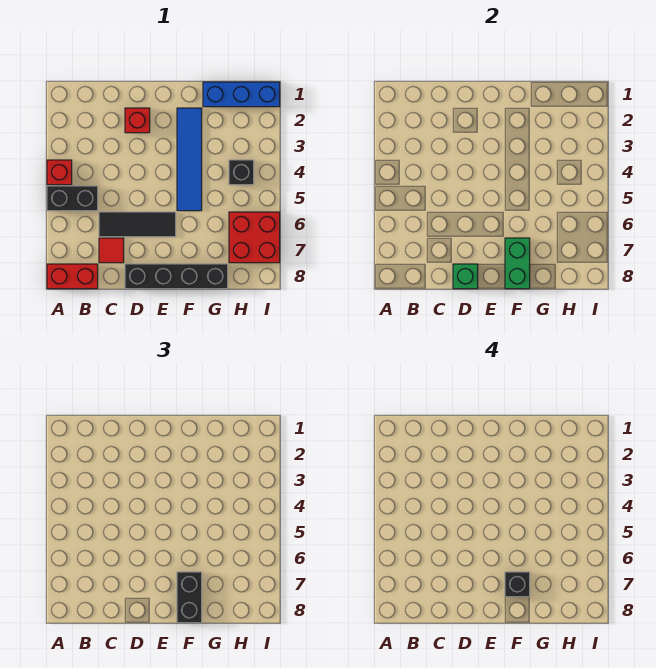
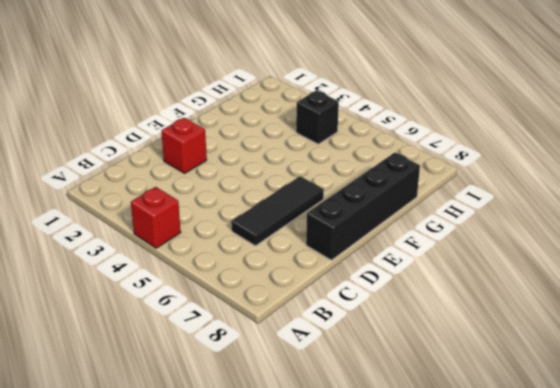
none -> black brick A5:B5 level 1
none -> red brick A8:B8 level 1
none -> red tile C7 level 1

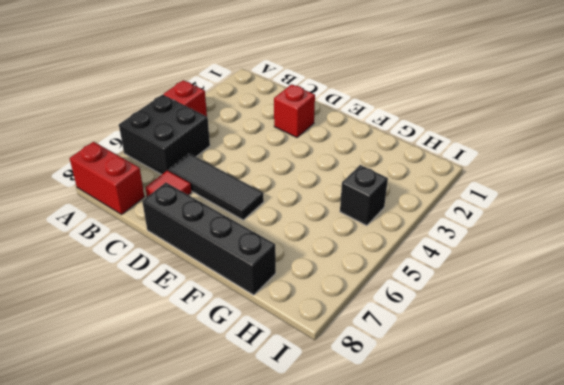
black brick A5:B6 level 1 -> black brick A5:B5 level 1
none -> blue tile F2:F5 level 1
none -> blue brick G1:I1 level 1
none -> red brick H6:I7 level 1

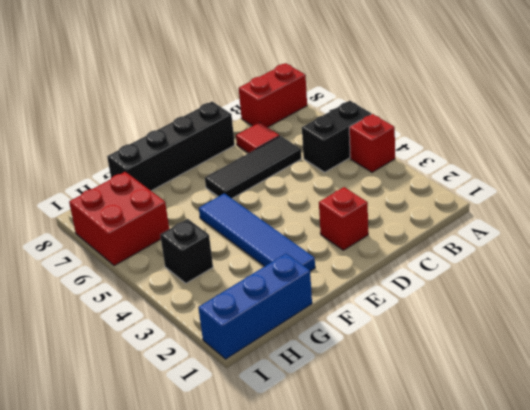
none -> green brick D8 level 2
none -> green brick F7:F8 level 2
none -> black brick F7:F8 level 3

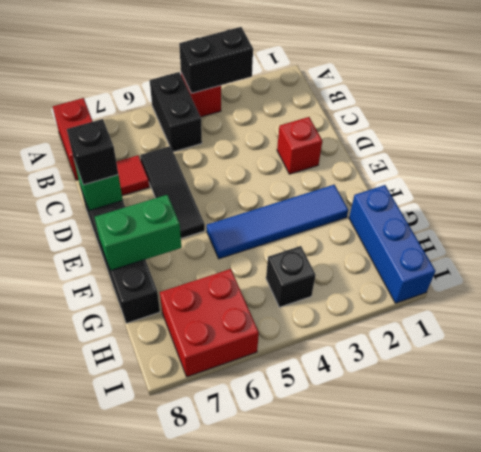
black brick A3:A4 level 2 -> black brick F7:F8 level 3
black brick D8 level 3 -> black brick F7 level 4

